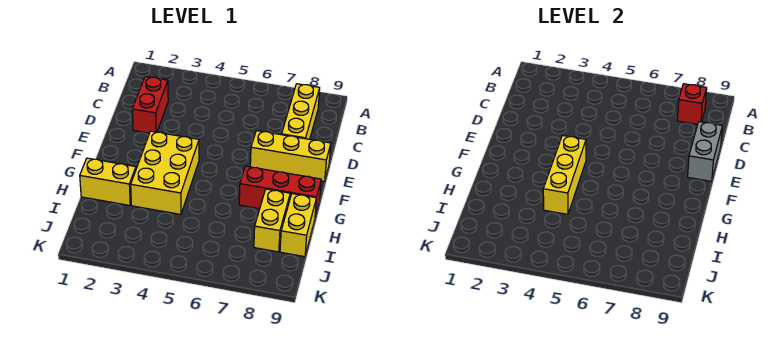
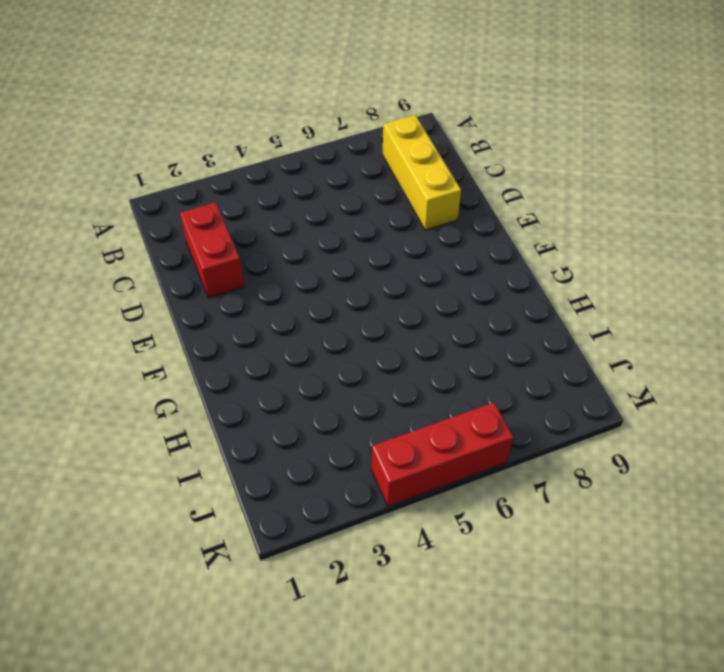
red brick K4:K6 level 1 -> red brick G7:G9 level 1
none -> yellow brick E7:E9 level 1
none -> yellow brick F3:H4 level 1

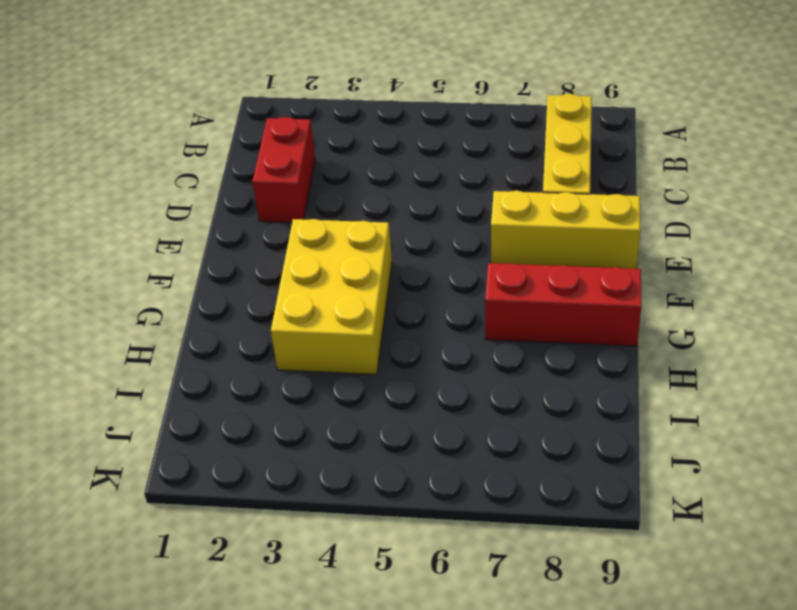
none -> yellow brick H1:H2 level 1
none -> yellow brick H8:I8 level 1

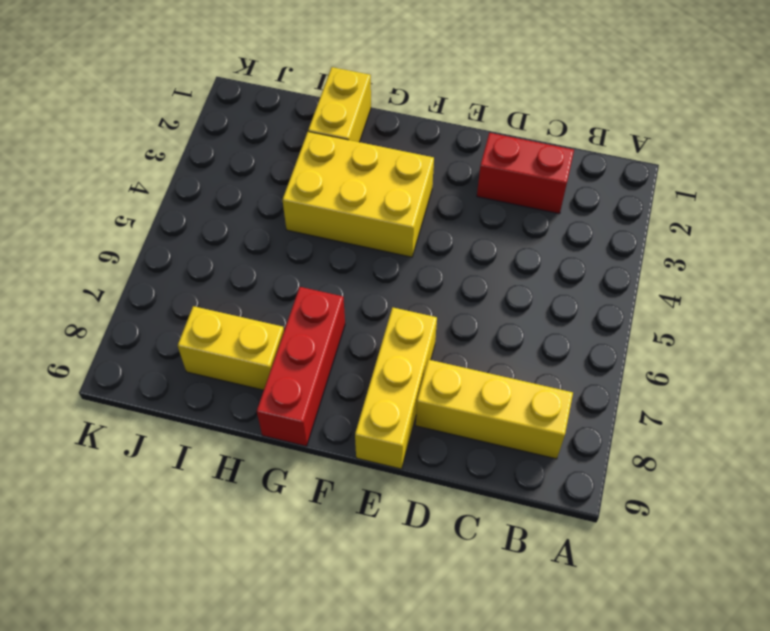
none -> yellow brick H9:I9 level 1
none -> red brick B8 level 2

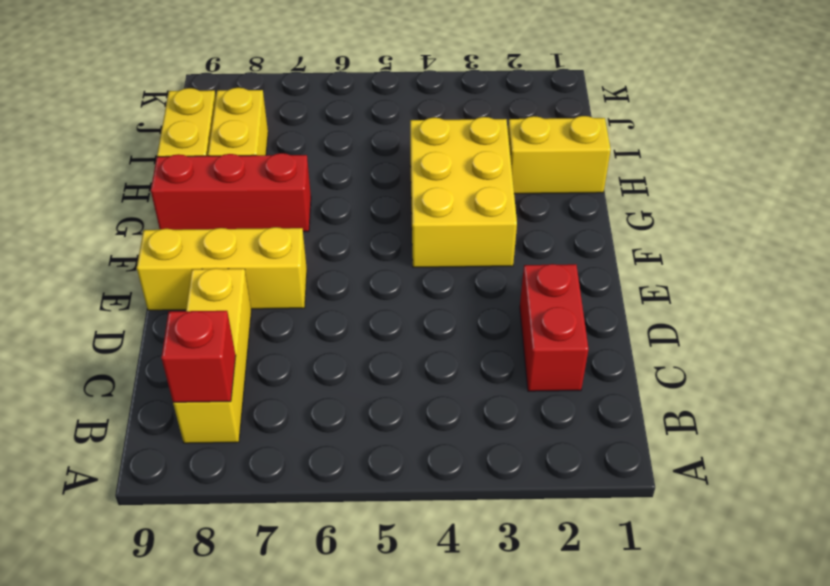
none -> grey brick D9:E9 level 2
none -> yellow brick F4:H4 level 2

